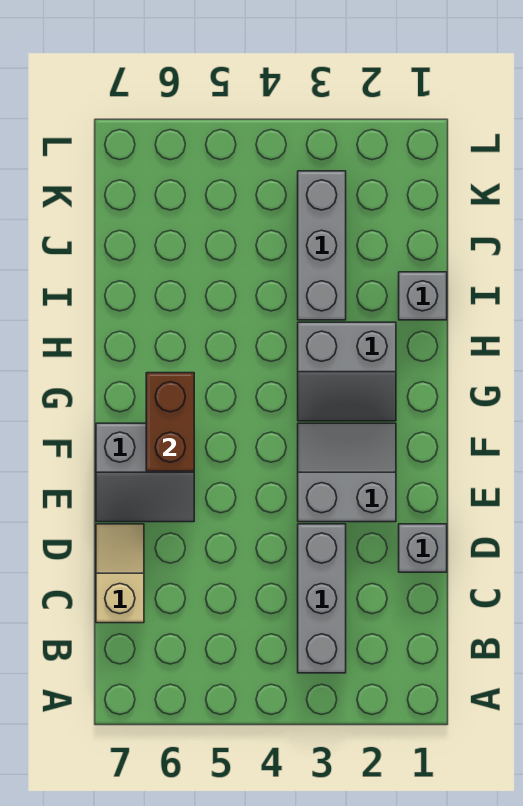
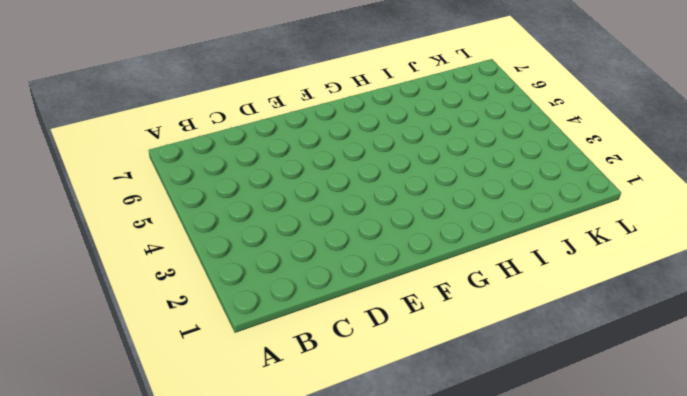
none -> grey brick B3:D3 level 1
none -> tan slope C7:D7 level 1 top C

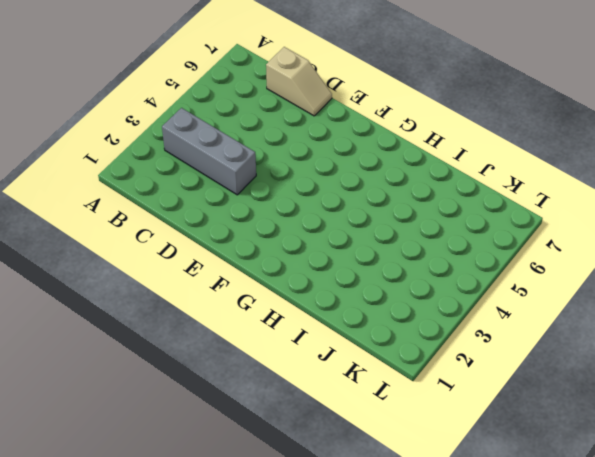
none -> grey brick D1 level 1
none -> grey slope E2:F3 level 1 top E

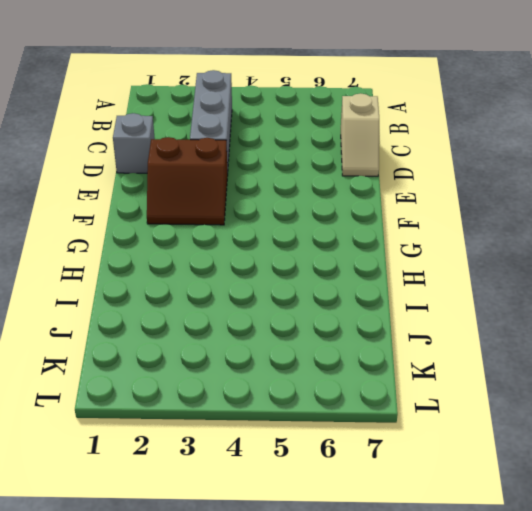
brown slope E2:F3 level 1 top E -> grey slope E2:F3 level 1 top E
none -> grey slope E6:F7 level 1 top F
none -> grey slope G2:H3 level 1 top H

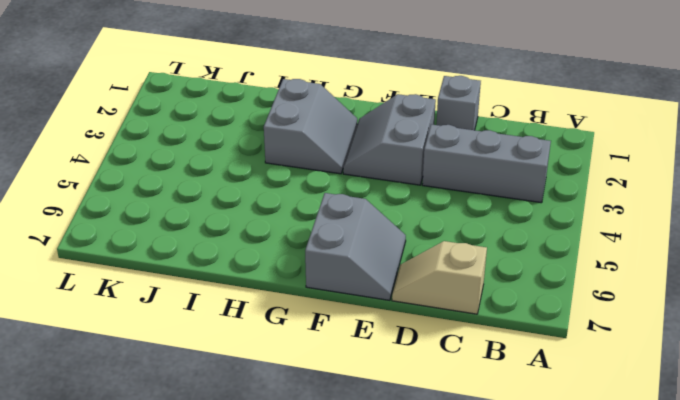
none -> grey brick I1 level 1
none -> grey brick I3:K3 level 1

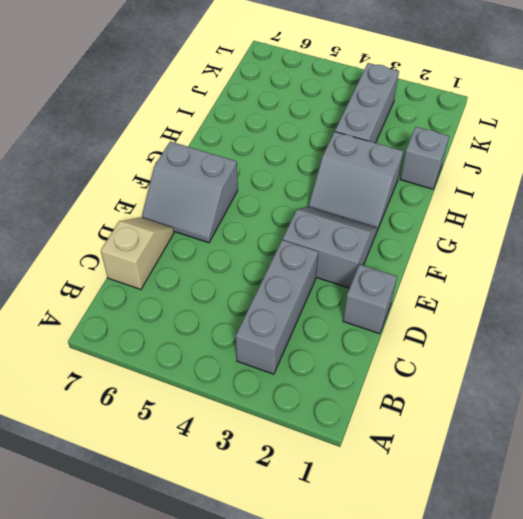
none -> brown brick F6:G6 level 2

